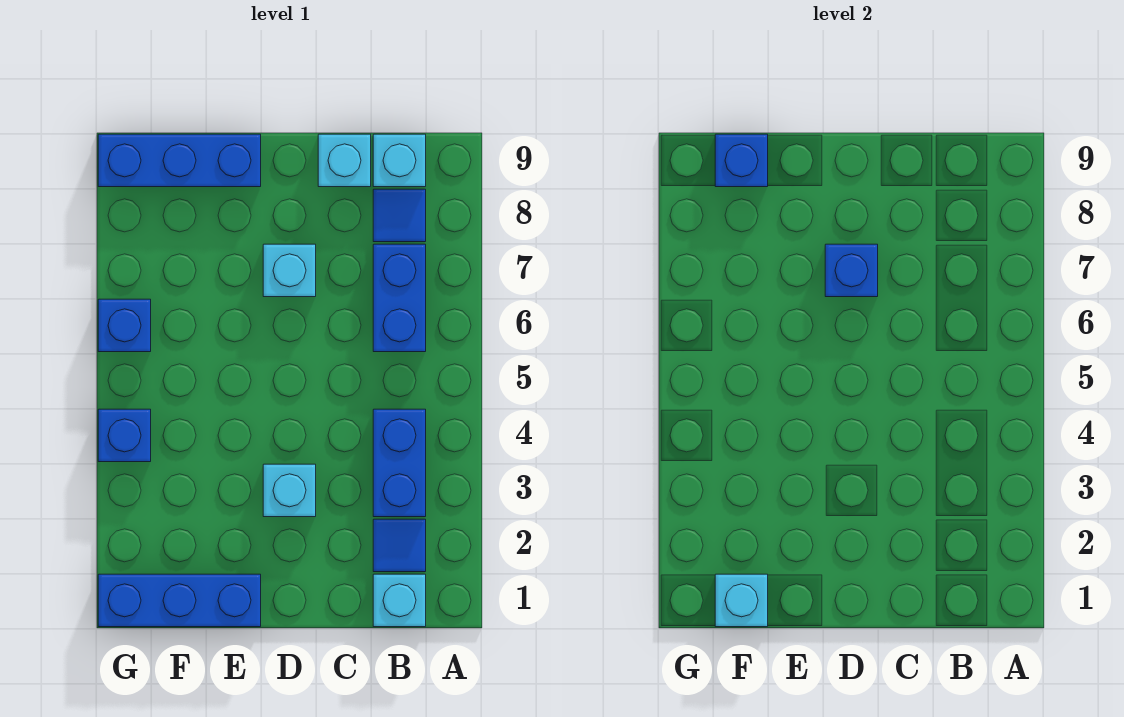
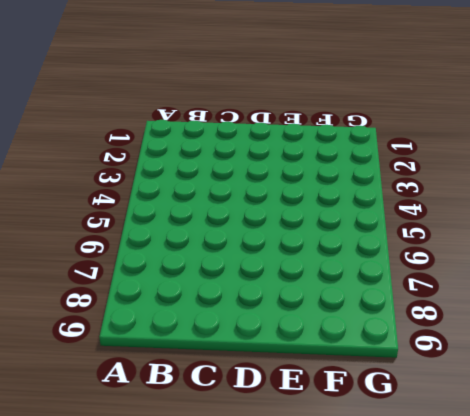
none -> cyan brick B1 level 1
none -> blue tile B2 level 1
none -> blue brick B3:B4 level 1

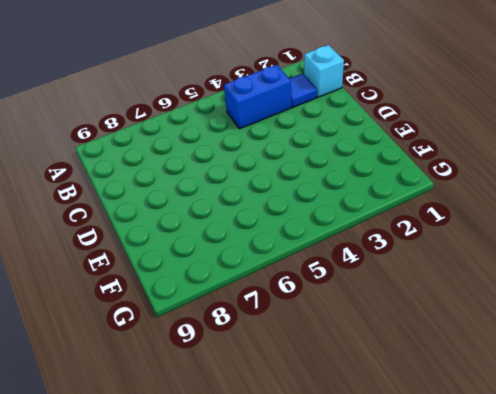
none -> blue brick B6:B7 level 1
none -> blue tile B8 level 1
none -> cyan brick B9 level 1

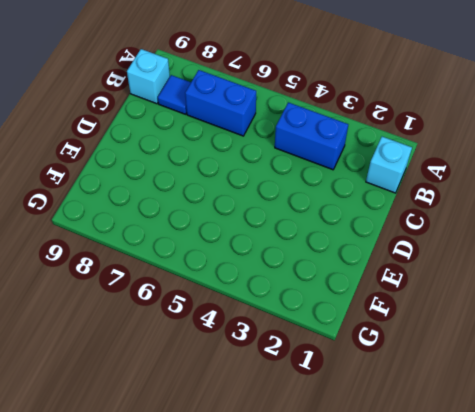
none -> blue tile B2 level 1
none -> cyan brick C9 level 1
none -> cyan brick D3 level 1

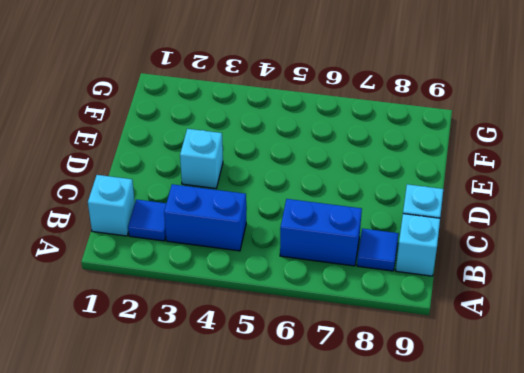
none -> cyan brick D7 level 1
none -> blue brick E1:G1 level 1
none -> blue brick E9:G9 level 1

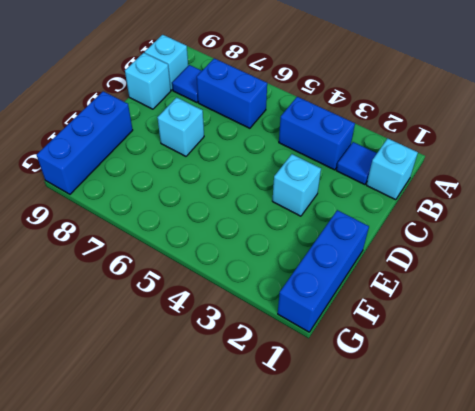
none -> blue brick G4 level 1
none -> blue brick G6 level 1
none -> blue brick D7 level 2

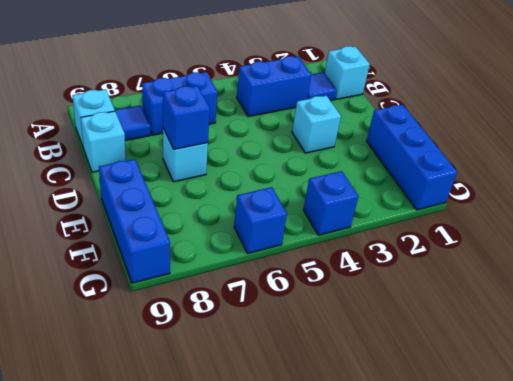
none -> cyan brick F1 level 2
none -> blue brick F9 level 2

